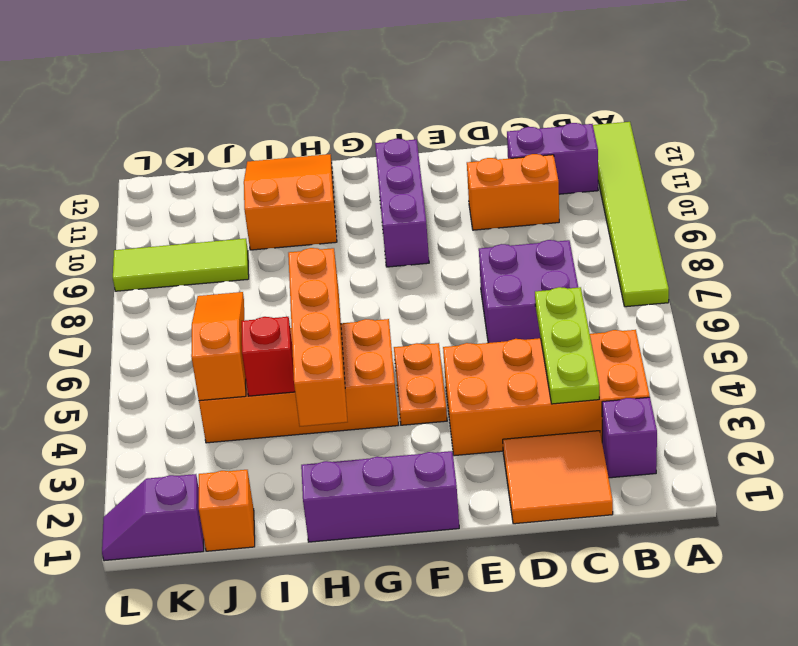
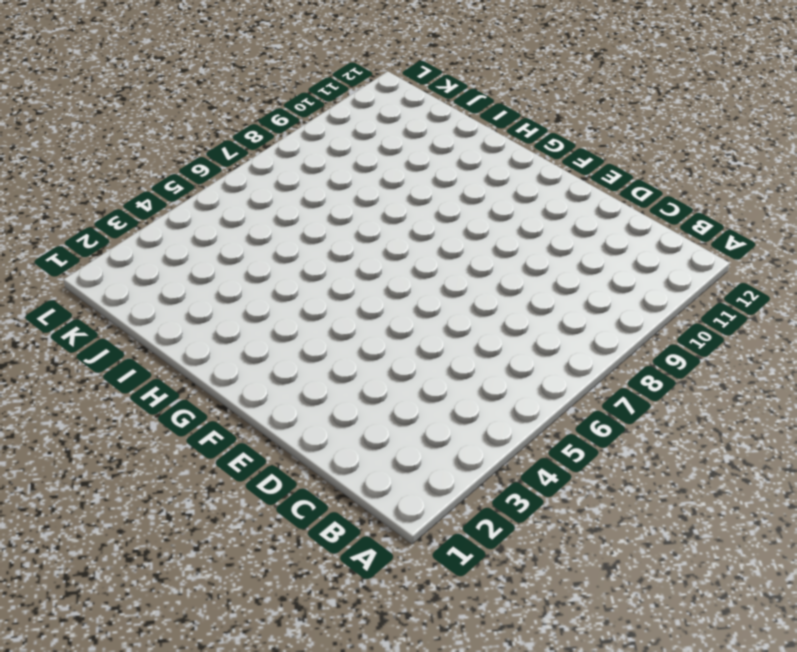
none -> lime tile A7:A12 level 1
none -> purple brick B2 level 1
none -> orange brick B3:E4 level 1

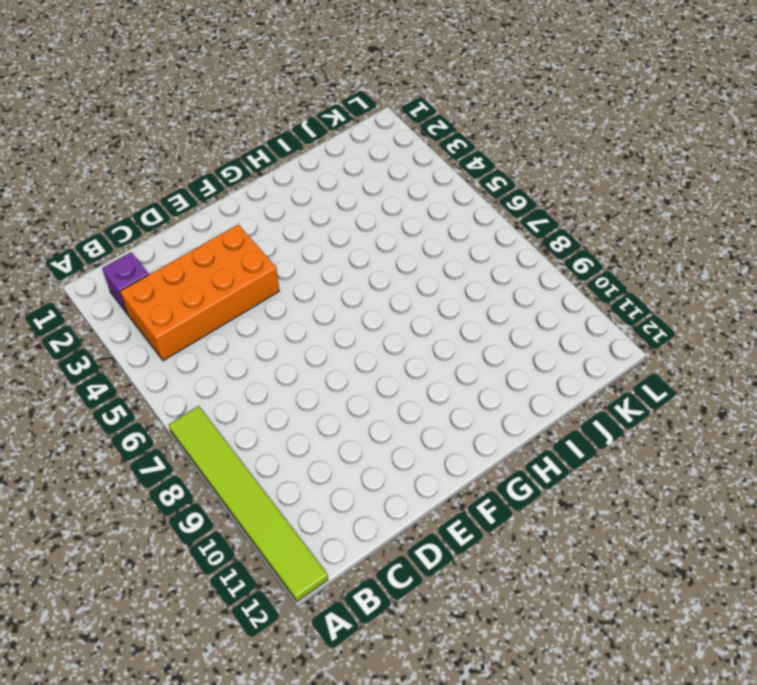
none -> purple brick B11:C11 level 1
none -> orange tile C1:D2 level 1
none -> purple brick C6:D7 level 1

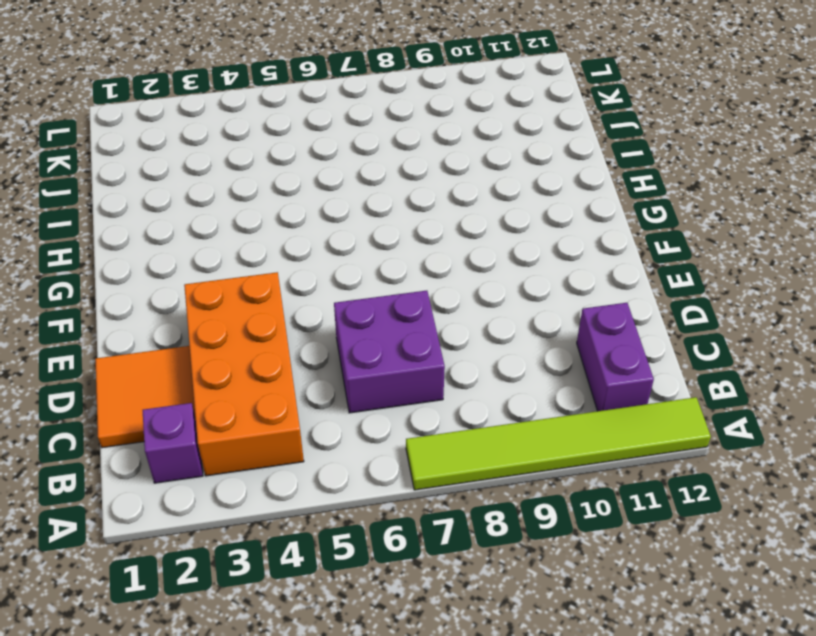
none -> orange brick C10:D10 level 1
none -> purple brick F1:H1 level 1
none -> orange plate F4:F5 level 1

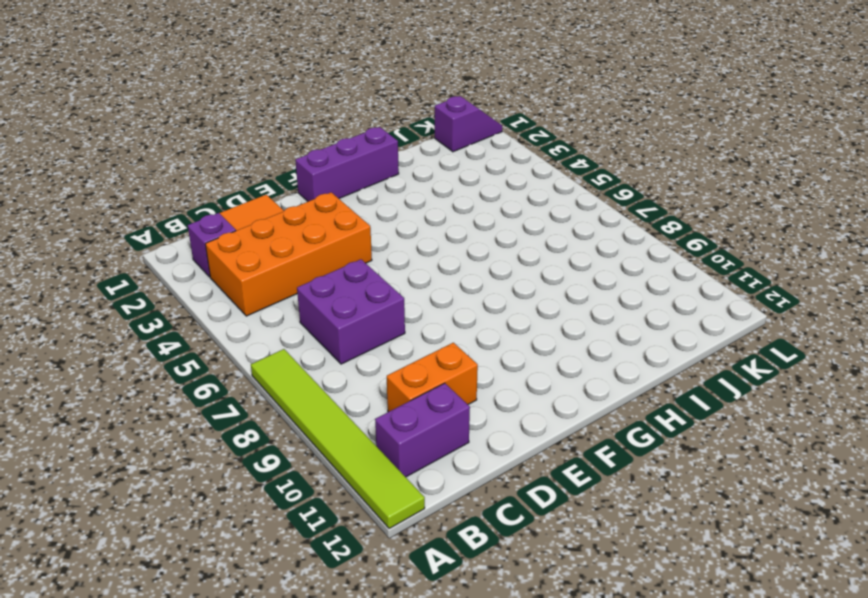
none -> orange plate F4:F5 level 1
none -> purple brick F9:F11 level 1
none -> orange brick G4:J5 level 1

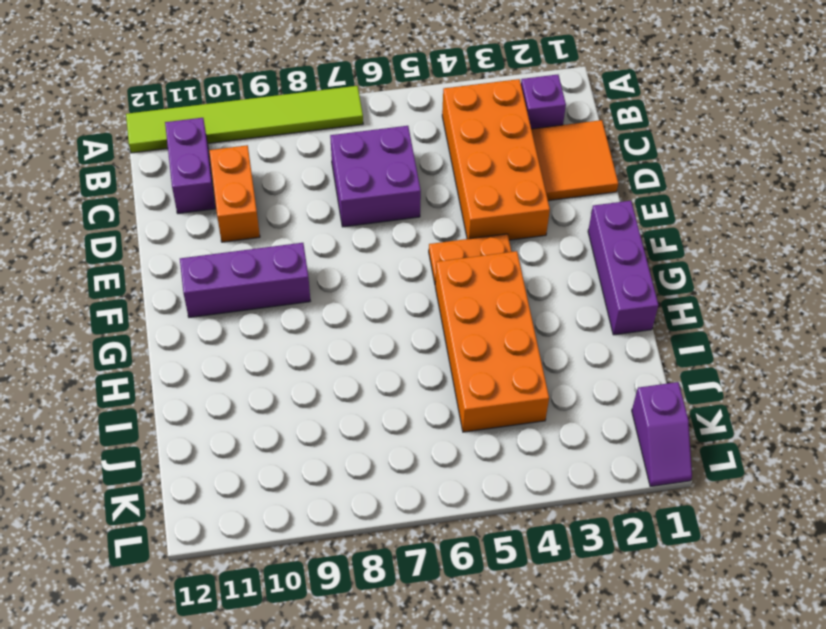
none -> orange slope H10:I12 level 1 top 10
none -> orange brick J1 level 1
none -> lime tile J9:L9 level 1

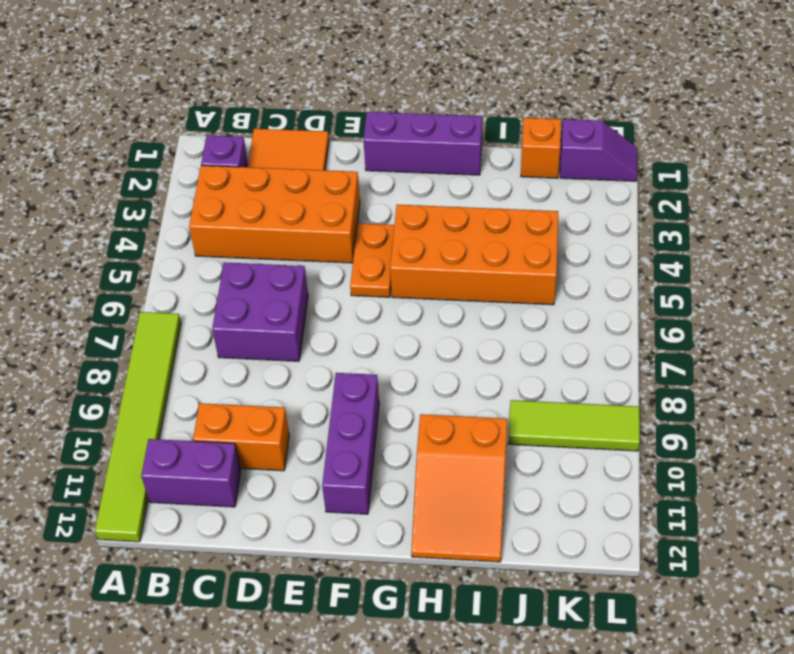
none -> lime plate C3:C5 level 2
none -> orange brick H3:H6 level 2
none -> red brick I4 level 2

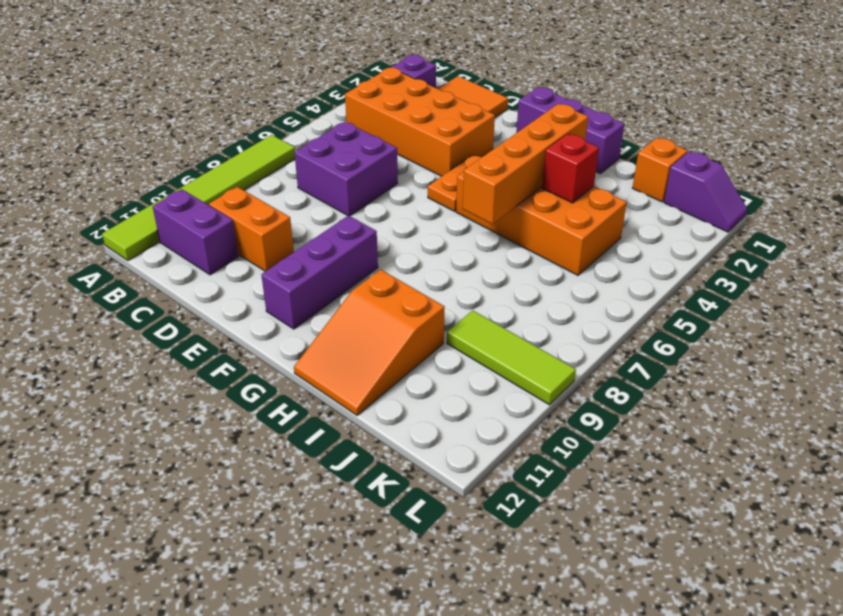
none -> lime plate C3:C5 level 2
none -> orange slope J4:J6 level 2 top 4

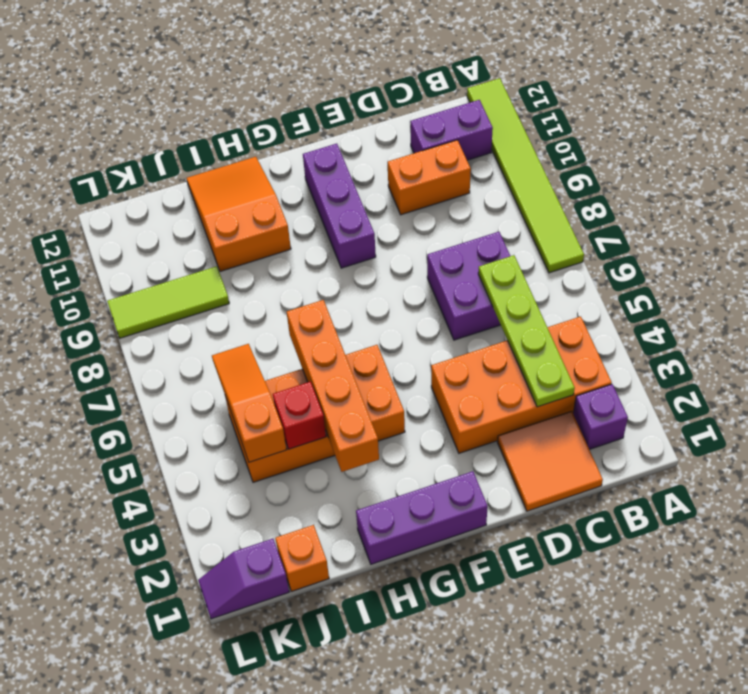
lime plate C3:C6 level 2 -> lime plate C3:C5 level 2
none -> orange plate F4:F5 level 1

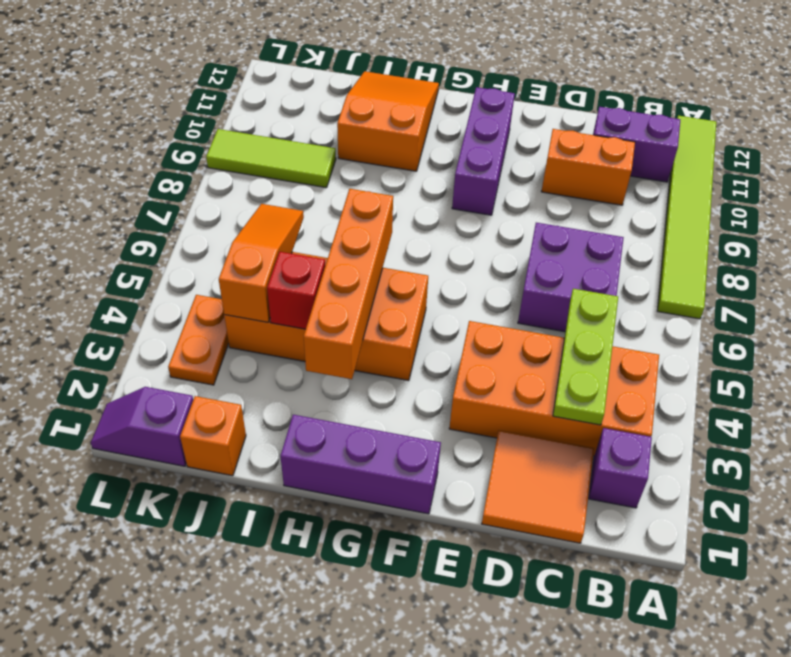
orange plate K3:K4 level 1 -> orange plate F4:F5 level 1

